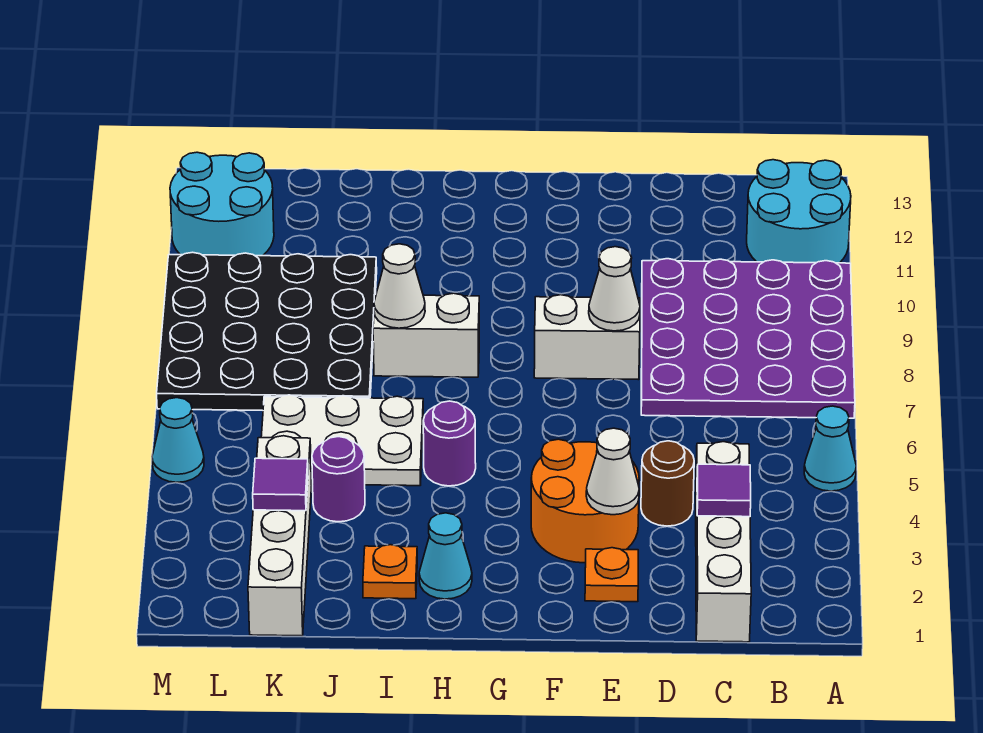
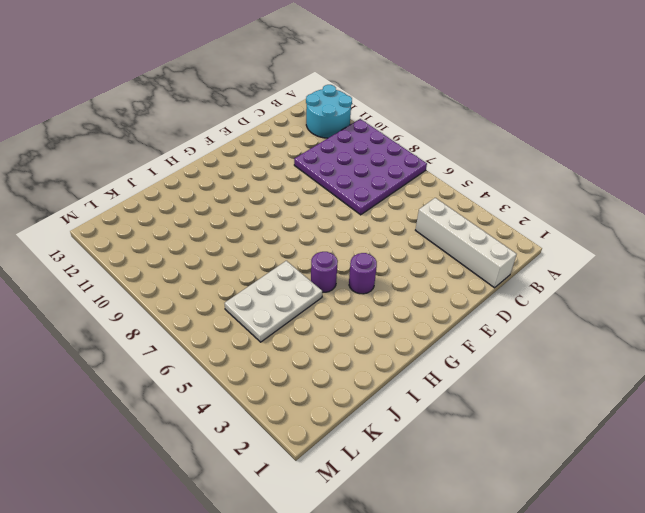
purple round brick G4 level 1 -> purple round brick J4 level 1
none -> cyan cone A5 level 1
none -> brown round brick D4 level 1
none -> orange plate E2 level 1

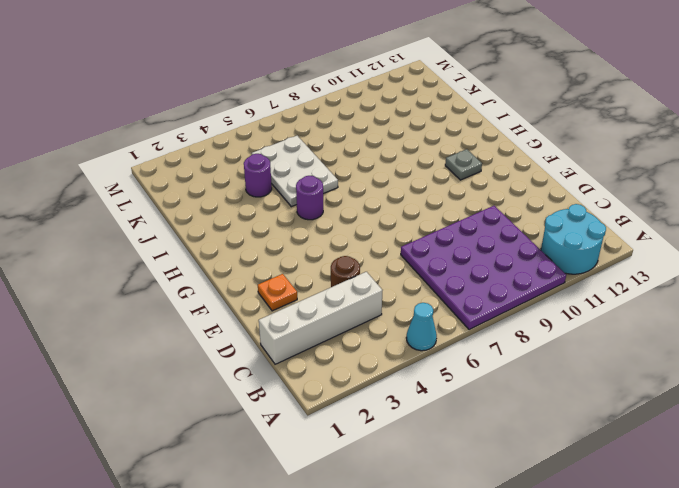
grey plate G11 level 1 -> none
none -> orange round brick E3:F4 level 1
none -> white brick E8:F8 level 1
none -> cyan cone H2 level 1

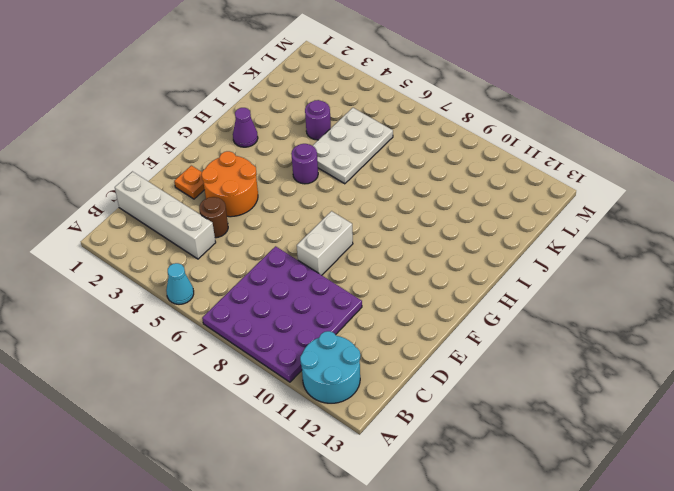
purple cone H2 level 1 -> cyan cone H2 level 1
none -> white brick H8:I8 level 1
none -> orange plate I2 level 1
none -> black plate J7:M10 level 1

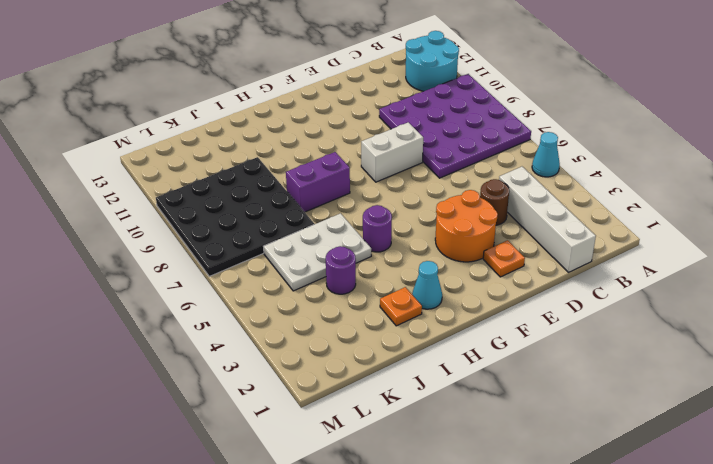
purple brick H8:I8 level 1 -> white brick H8:I8 level 1
none -> white brick K1:K4 level 1
none -> cyan round brick L11:M12 level 1
none -> cyan cone M5 level 1

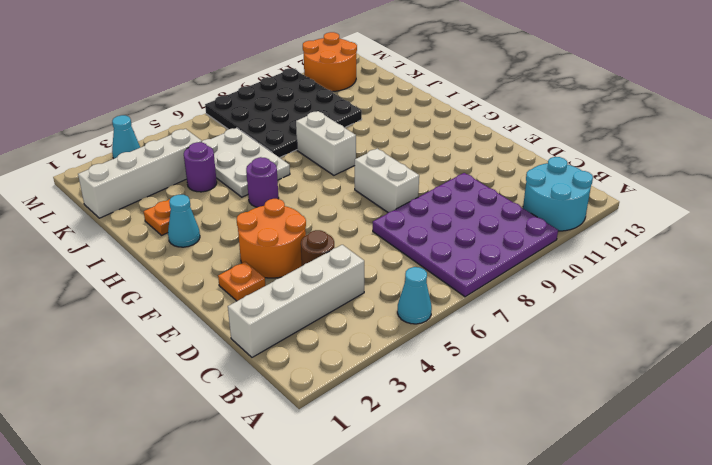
orange round brick L11:M12 level 1 -> cyan round brick L11:M12 level 1
cyan cone M3 level 1 -> cyan cone M5 level 1
none -> purple tile C3 level 2
none -> white cone E3 level 2
none -> white cone E8 level 2

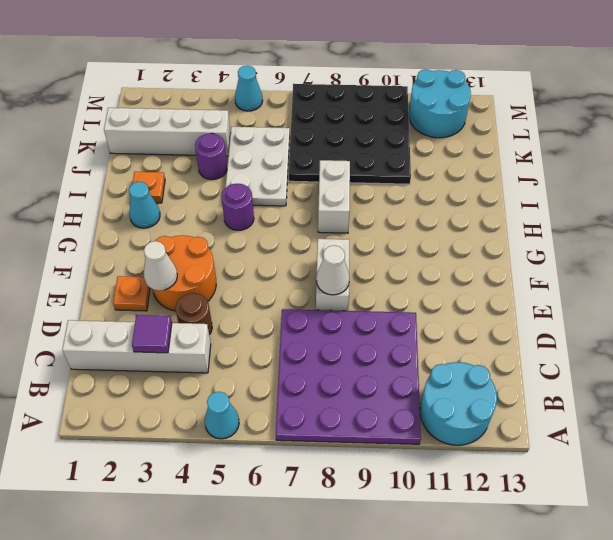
none -> white cone I8 level 2
none -> purple tile K3 level 2

